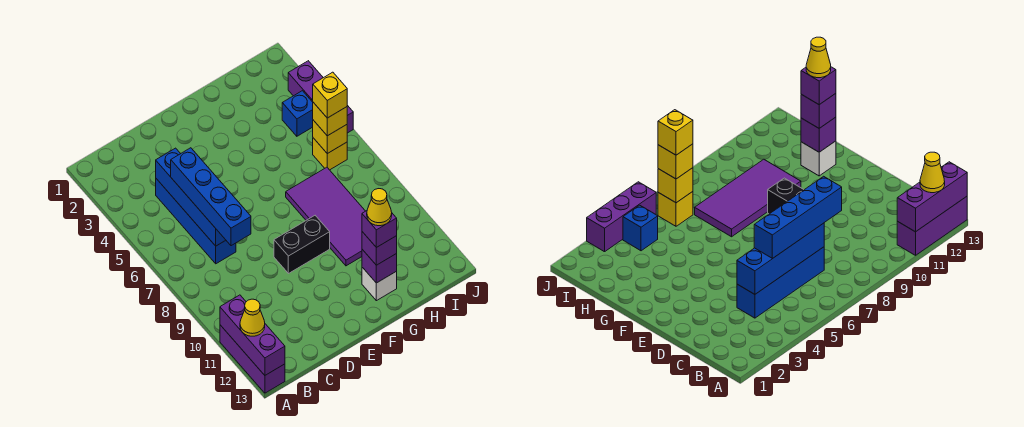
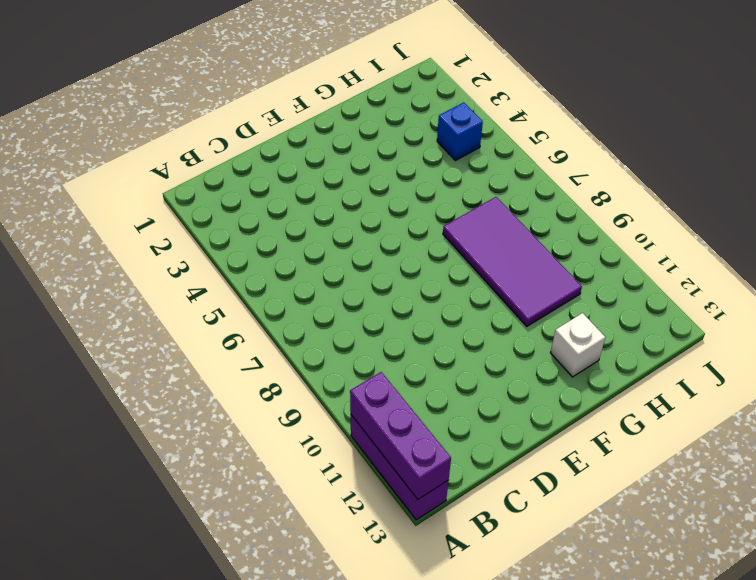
none -> blue brick C4:C7 level 1
none -> black brick E9:F9 level 1
none -> yellow brick I6 level 1

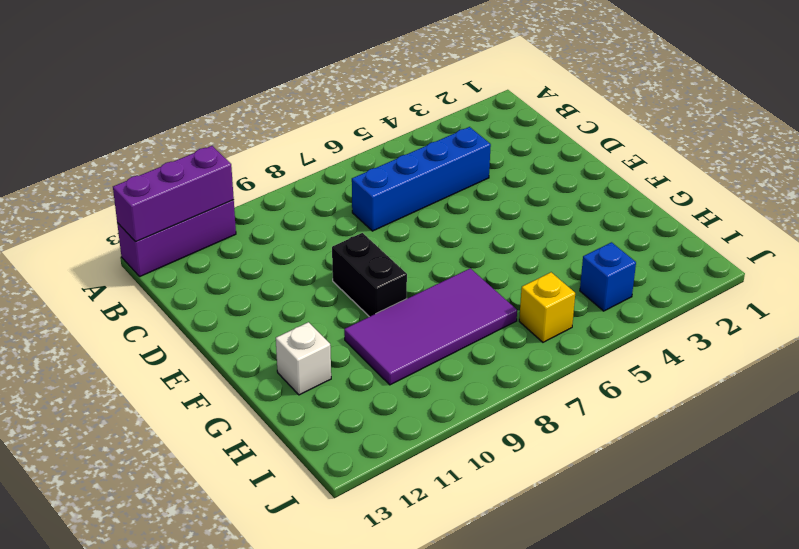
none -> purple brick J3:J5 level 1
none -> blue brick C4:C7 level 2
none -> purple brick G12 level 2

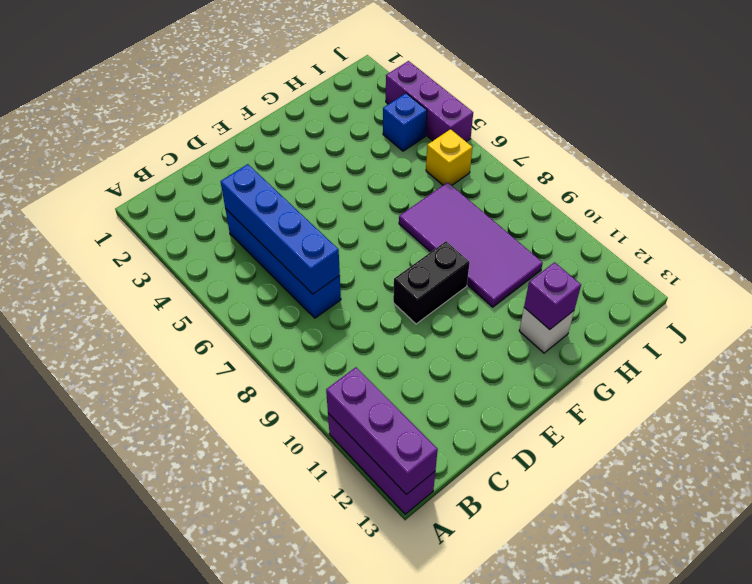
none -> yellow brick I6 level 2
none -> yellow cone A12 level 3
none -> blue brick C5:C8 level 3

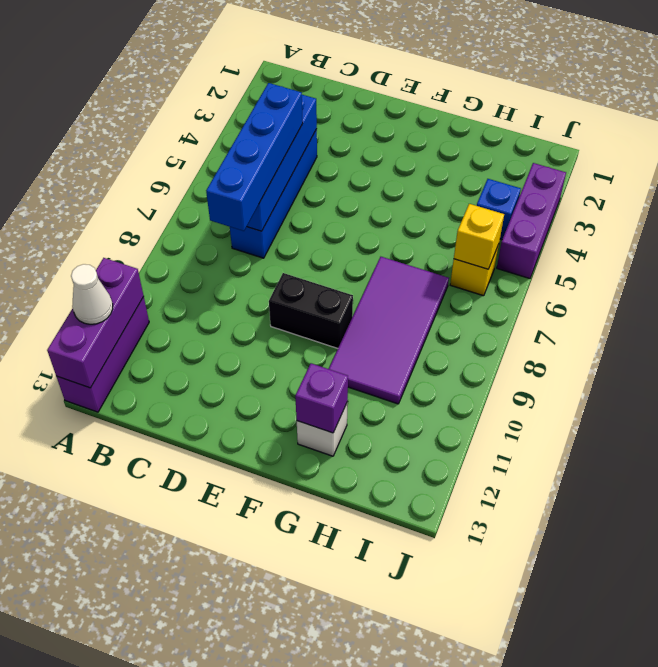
white cone A12 level 3 -> yellow cone A12 level 3
none -> purple brick G12 level 3
none -> yellow brick I6 level 3
none -> purple brick G12 level 4

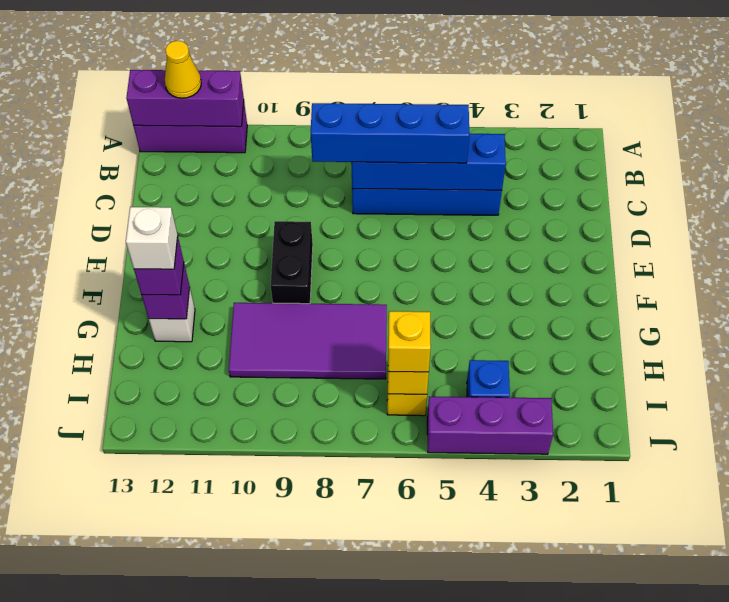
white brick G12 level 4 -> purple brick G12 level 4
none -> yellow brick I6 level 4
none -> yellow cone G12 level 5

